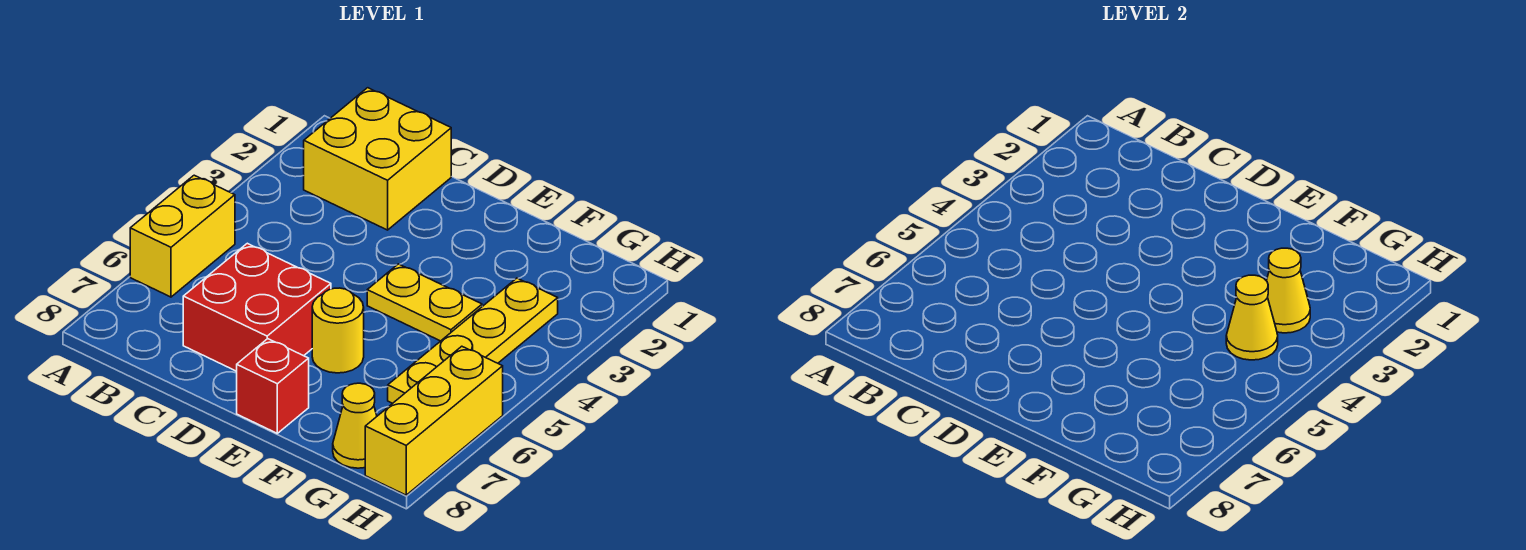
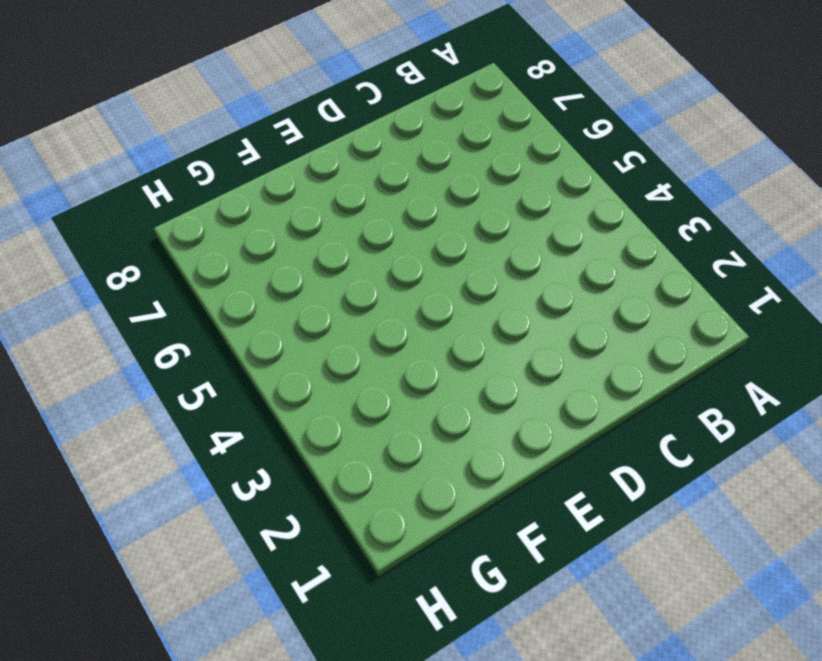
none -> yellow brick A5:A6 level 1
none -> yellow brick B1:C2 level 1

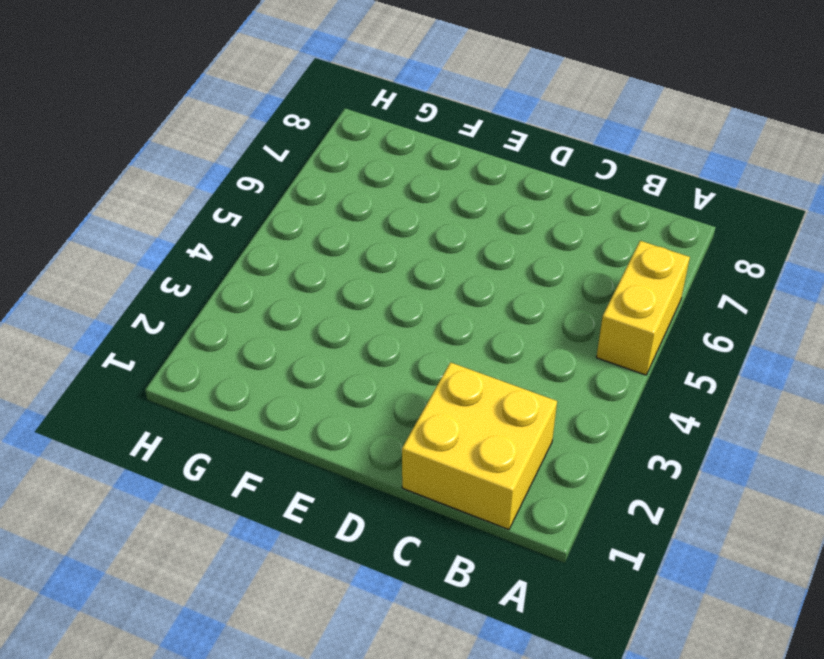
none -> red brick C6:D7 level 1
none -> yellow plate E4:F4 level 1

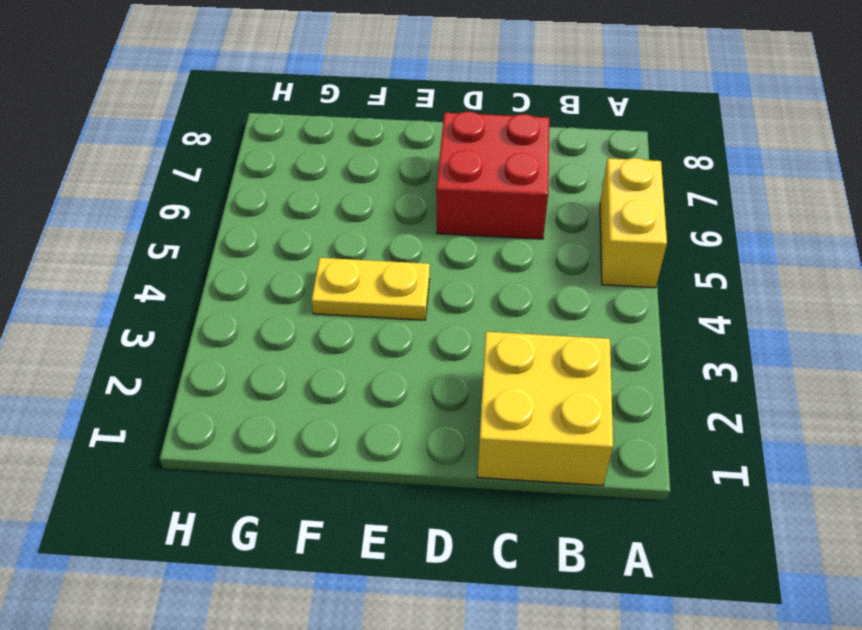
none -> yellow round brick E6 level 1
none -> red brick E8 level 1

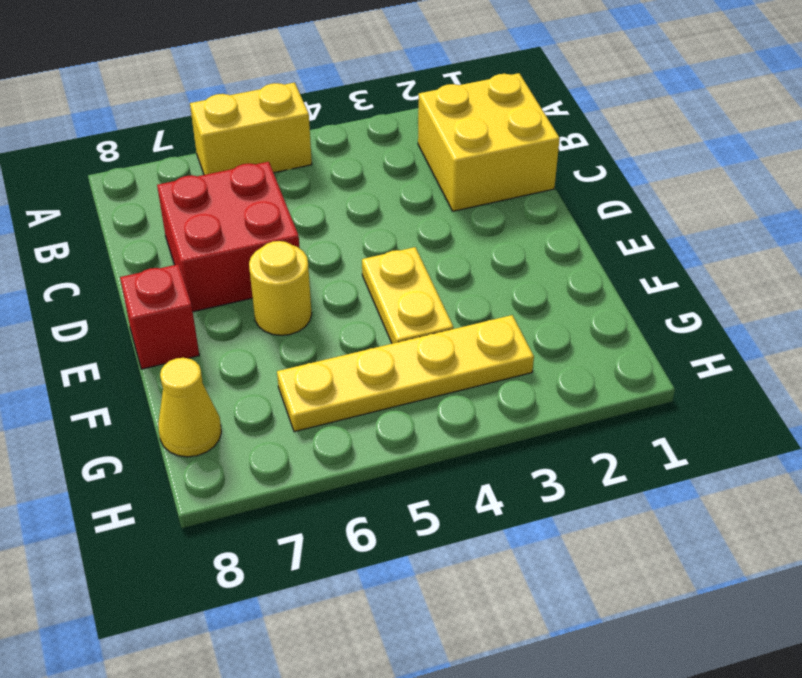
none -> yellow brick H6:H8 level 1
none -> yellow cone G3 level 2

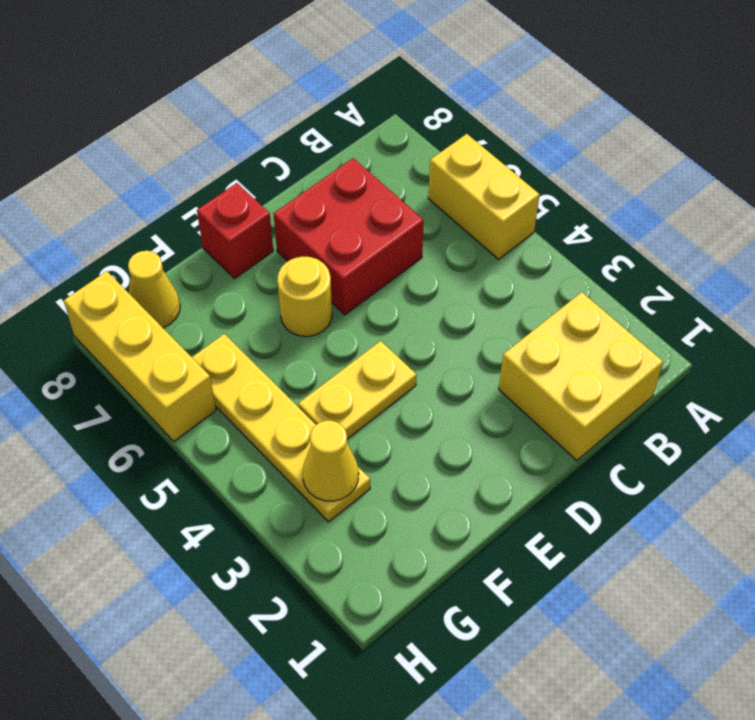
none -> yellow cone G4 level 2

